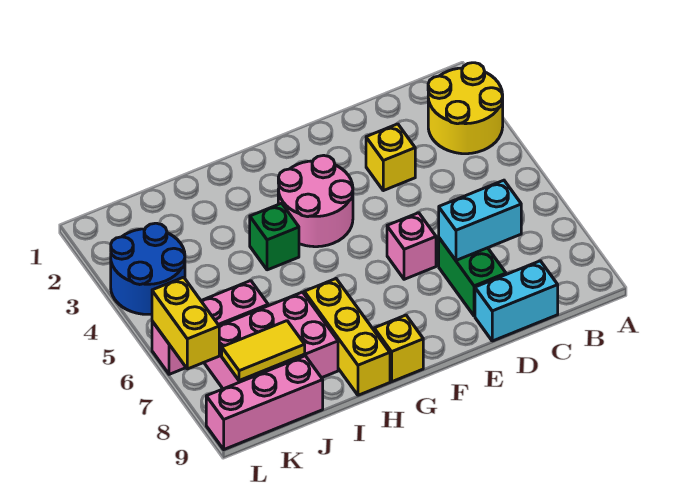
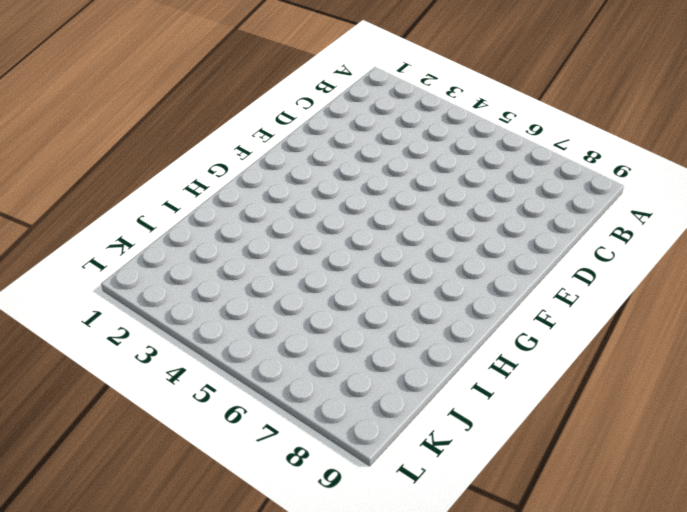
none -> yellow round brick A2:B3 level 1
none -> cyan brick C9:D9 level 1
none -> yellow brick D3 level 1

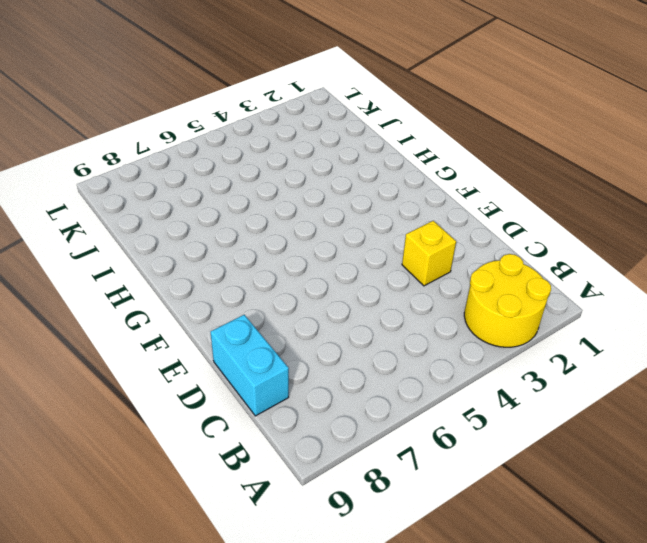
none -> green brick D7:D8 level 1
none -> pink brick E6 level 1
none -> pink round brick F3:G4 level 1

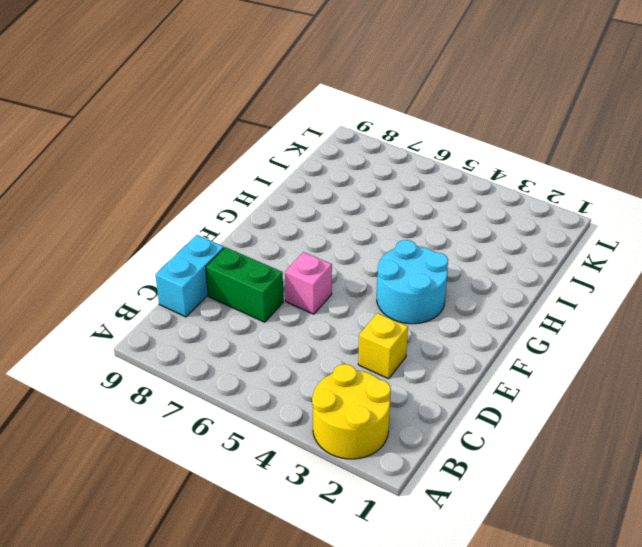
cyan round brick F3:G4 level 1 -> pink round brick F3:G4 level 1
none -> yellow brick G9 level 1
none -> green brick H4 level 1
none -> yellow brick H7:H9 level 1

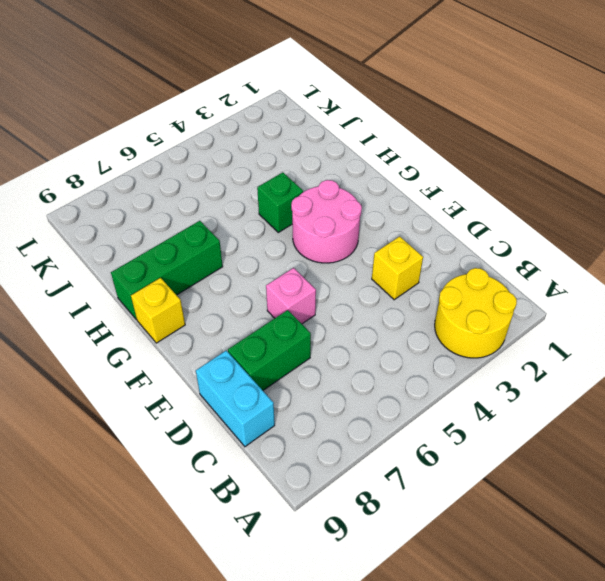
green brick H7:H9 level 1 -> yellow brick H7:H9 level 1
none -> pink brick I7:K8 level 1
none -> pink brick J6:L6 level 1
none -> pink brick J9:L9 level 1

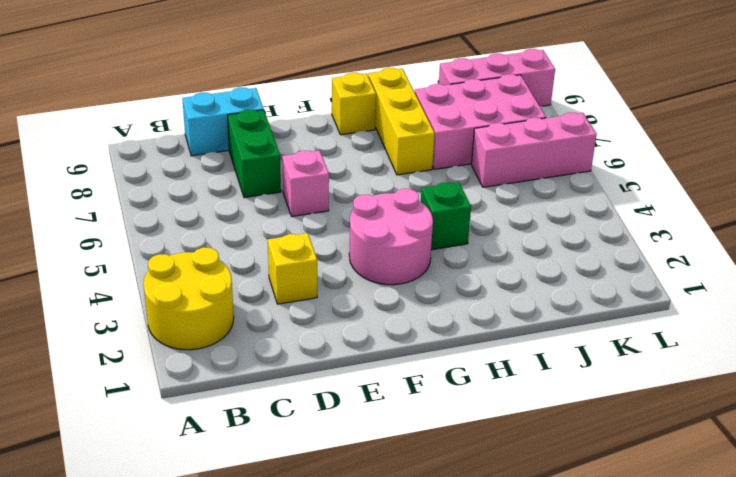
none -> blue round brick K3:L4 level 1
none -> cyan brick C7:D7 level 2
none -> yellow tile J8:K8 level 2

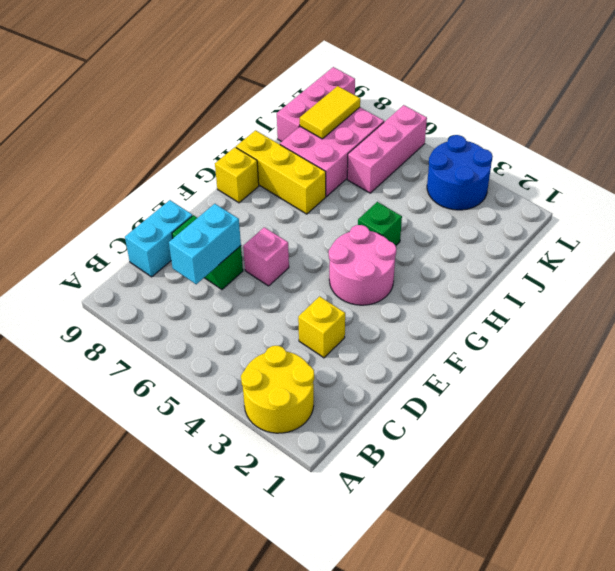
none -> yellow brick L6:L7 level 2

